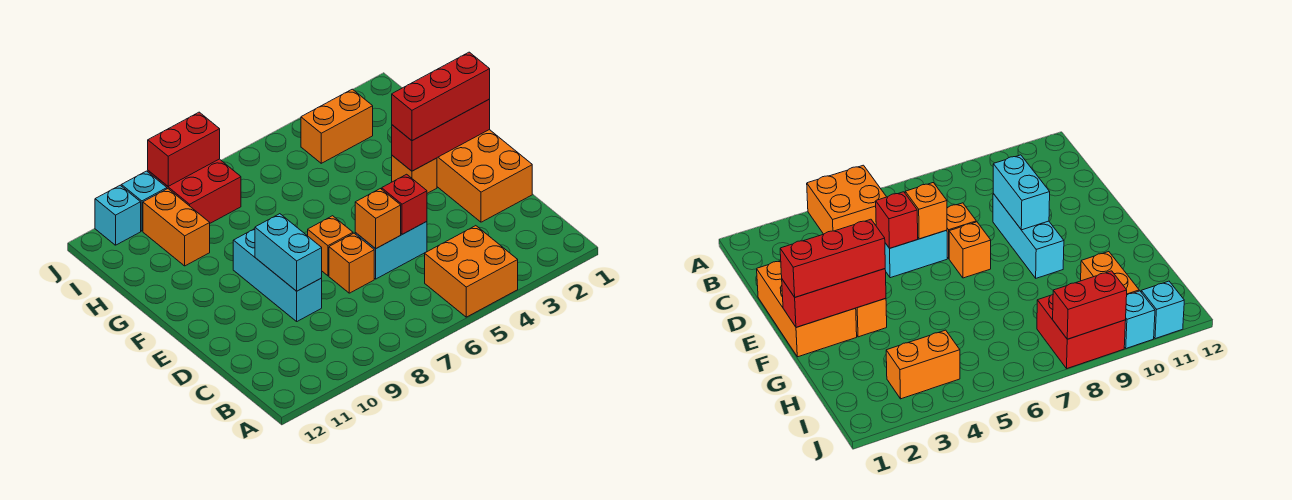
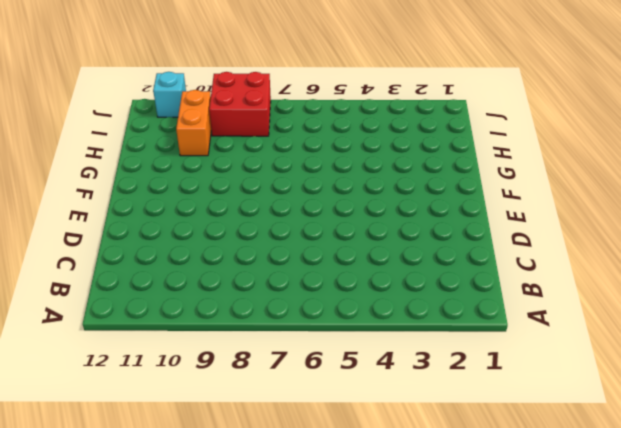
none -> orange brick A4:B5 level 1
none -> orange brick D1:F2 level 1
none -> cyan brick D5:D6 level 1

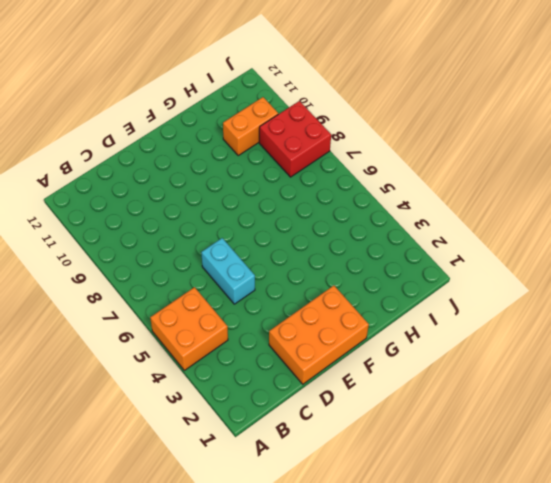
none -> orange brick D7 level 1
none -> cyan brick D9:F9 level 1
none -> orange brick E7 level 1

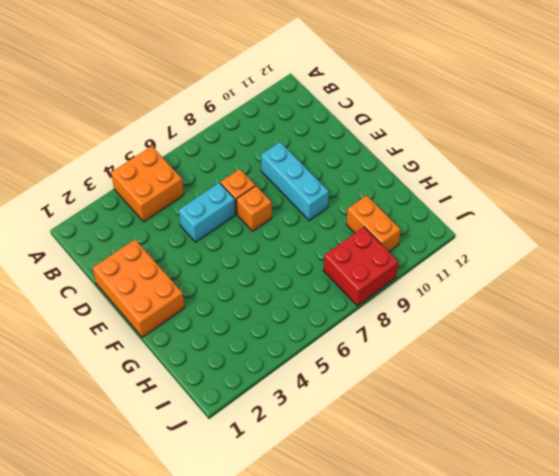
none -> orange brick F3 level 1
none -> orange brick I3:I4 level 1
none -> cyan brick J10 level 1

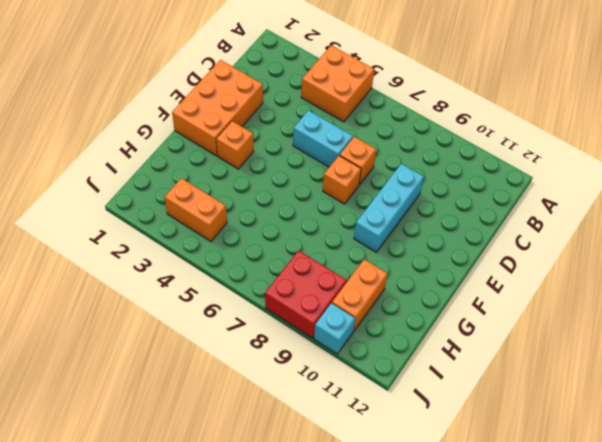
none -> cyan brick J11 level 1
none -> red brick D5 level 2
none -> orange brick D6 level 2

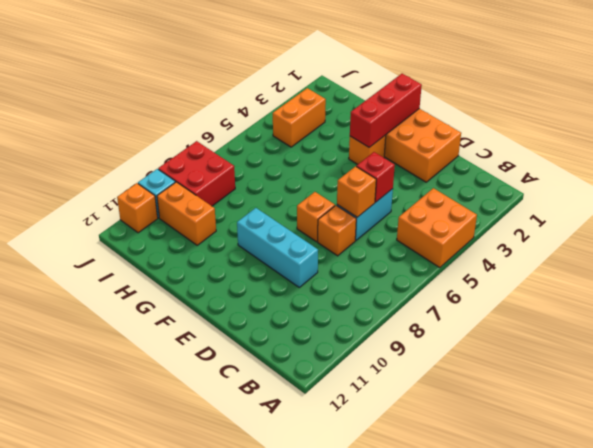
orange brick J11 level 1 -> cyan brick J11 level 1
none -> cyan brick D9:E9 level 2
none -> red brick J8:J9 level 2
none -> red brick F1:F3 level 3

